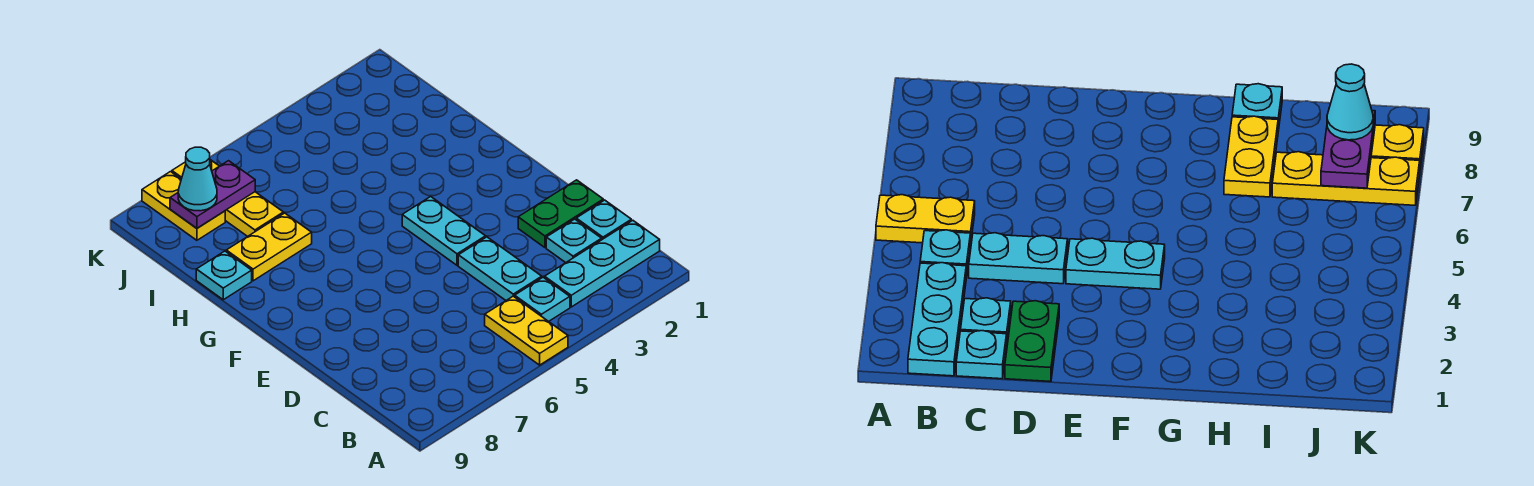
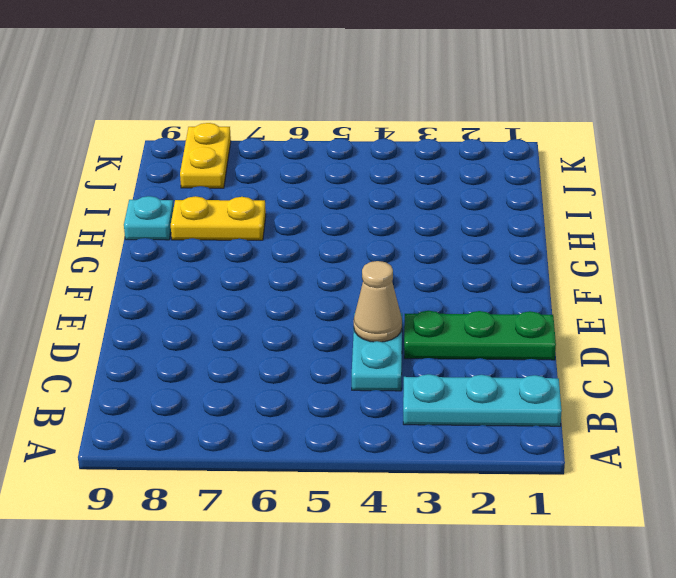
green plate D1:D3 level 1 -> green plate D1:D2 level 1
tan cone D4 level 2 -> none
none -> yellow plate A5:B5 level 1
none -> cyan plate B4 level 1
none -> cyan plate C1 level 1

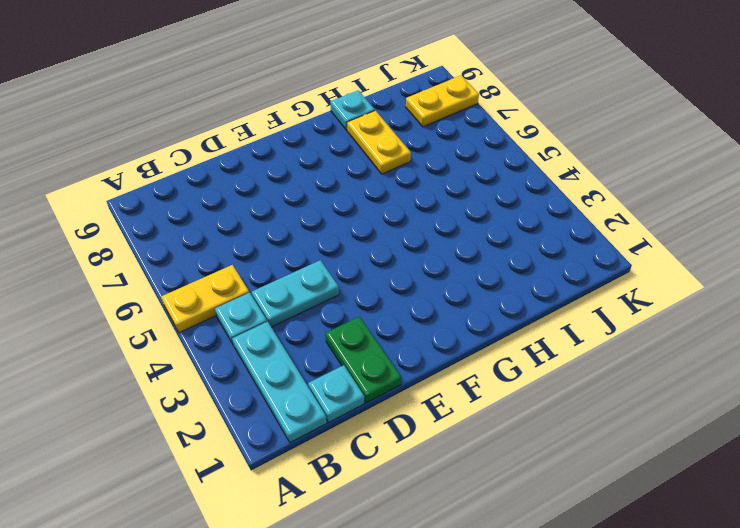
none -> cyan plate C2 level 1
none -> cyan plate E4:F4 level 1
none -> yellow plate I7:K7 level 1

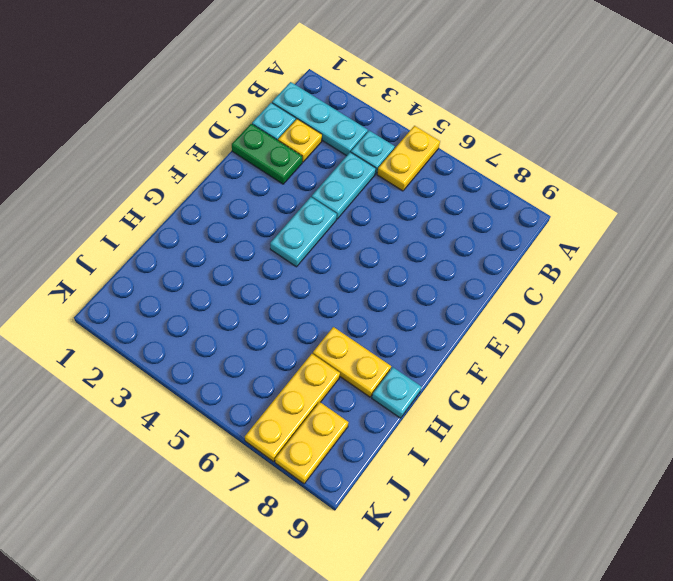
yellow plate C2 level 1 -> cyan plate C2 level 1
none -> purple plate J7:J8 level 2
none -> cyan cone J8 level 3

